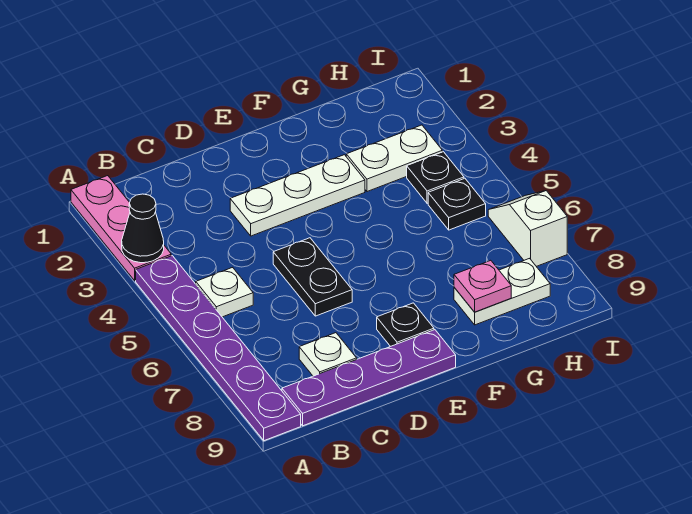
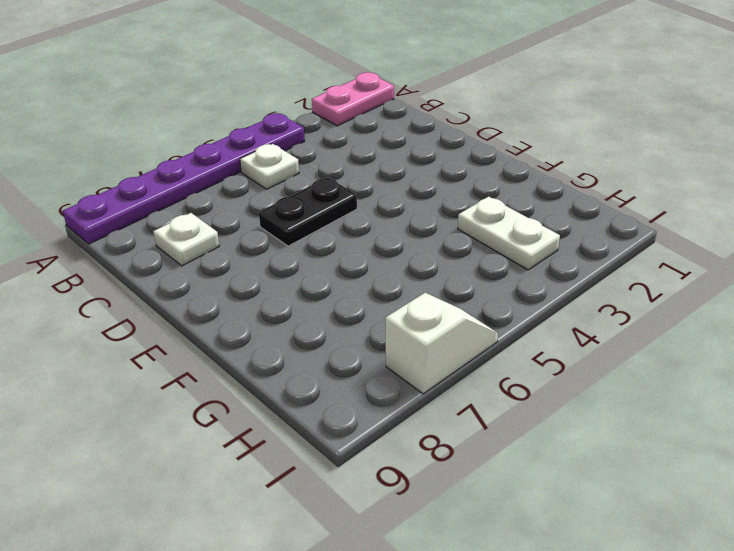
pink plate A1:A2 level 1 -> pink plate A1:A3 level 1
none -> purple plate B9:E9 level 1
none -> white plate D3:F3 level 1
none -> black plate E8 level 1

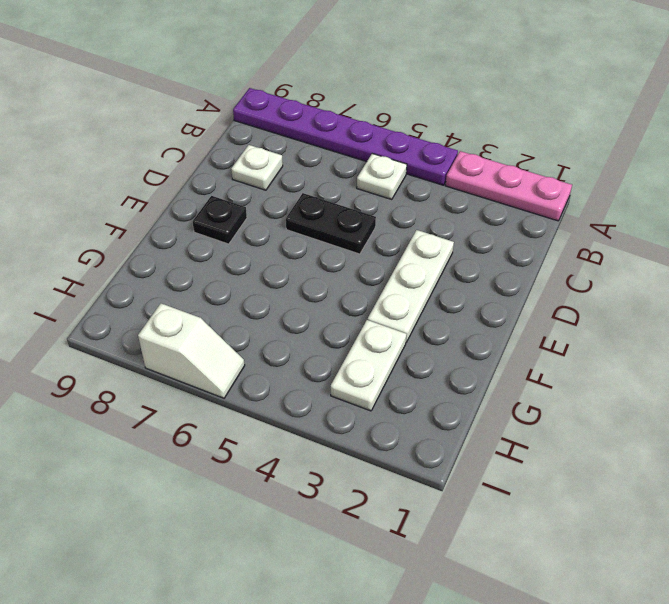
none -> purple plate B9:E9 level 1
none -> white plate G8:H8 level 1
none -> black plate H4 level 1

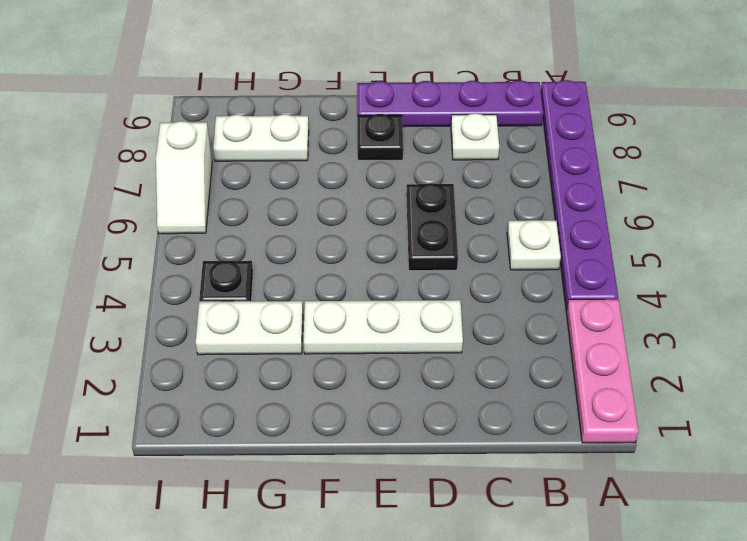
none -> black plate H5 level 1
none -> black cone A3 level 2
none -> pink plate G8 level 2

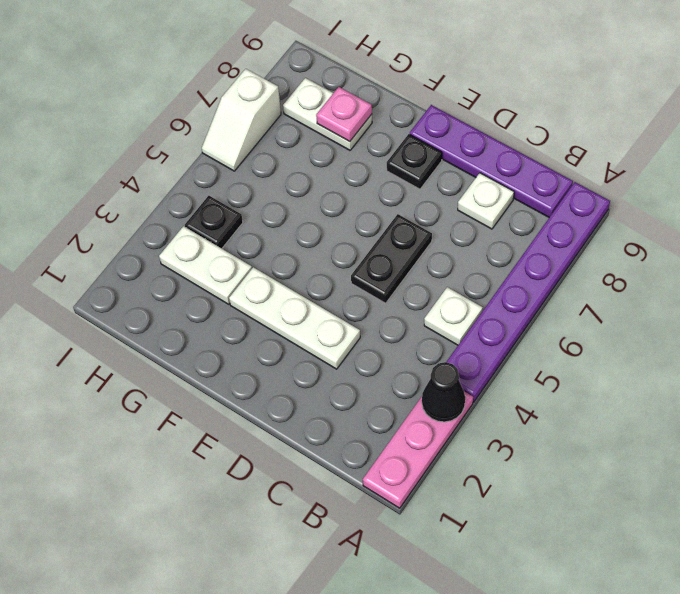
none -> black plate H5 level 1

